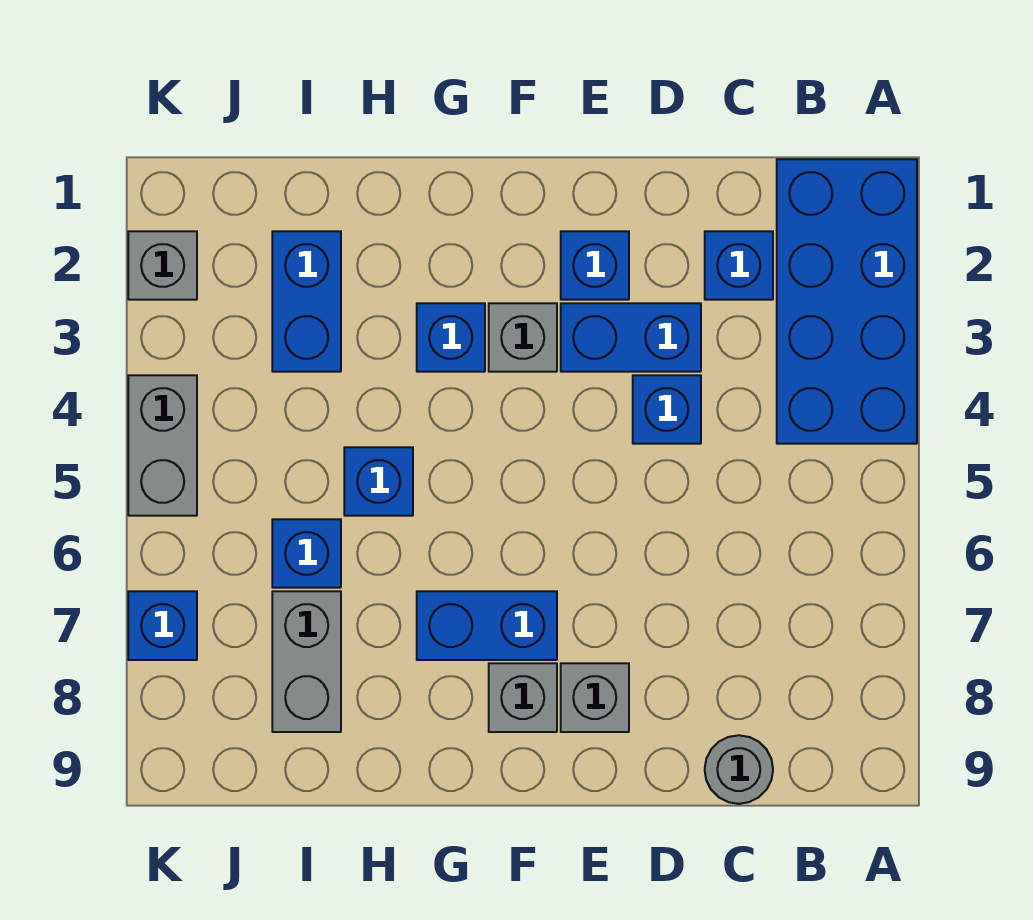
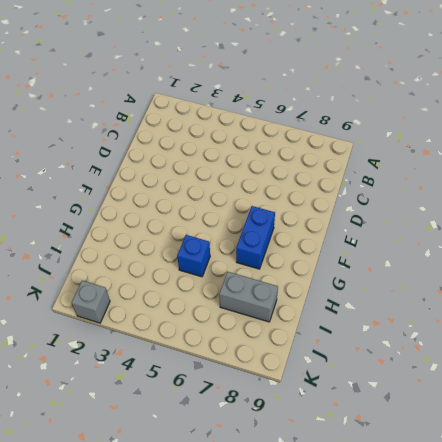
none -> blue brick A1:B4 level 1
none -> blue brick C2 level 1
none -> grey round brick C9 level 1

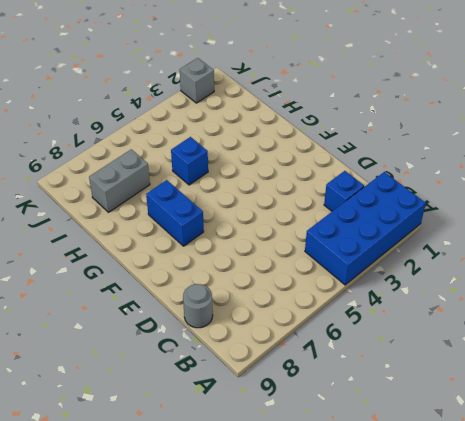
none -> blue brick D3:E3 level 1
none -> blue brick D4 level 1
none -> blue brick E2 level 1

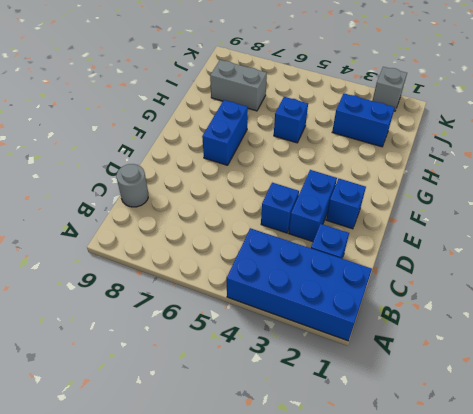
none -> grey brick E8 level 1
none -> grey brick F3 level 1
none -> grey brick F8 level 1

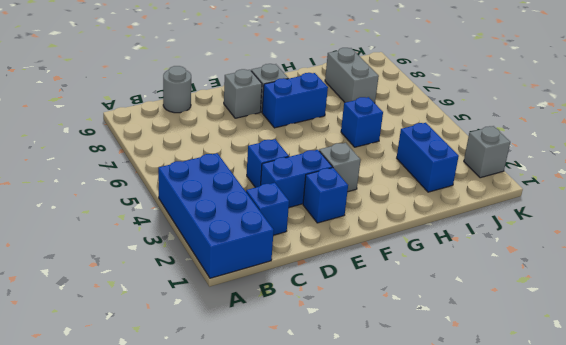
none -> blue brick G3 level 1
none -> blue brick I6 level 1
none -> grey brick K4:K5 level 1

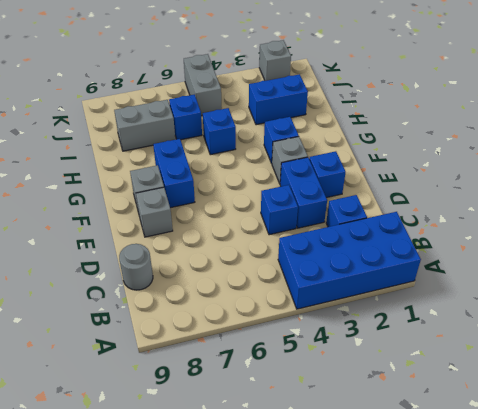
grey brick J5:K5 level 1 -> grey brick K4:K5 level 1
none -> blue brick K7 level 1

